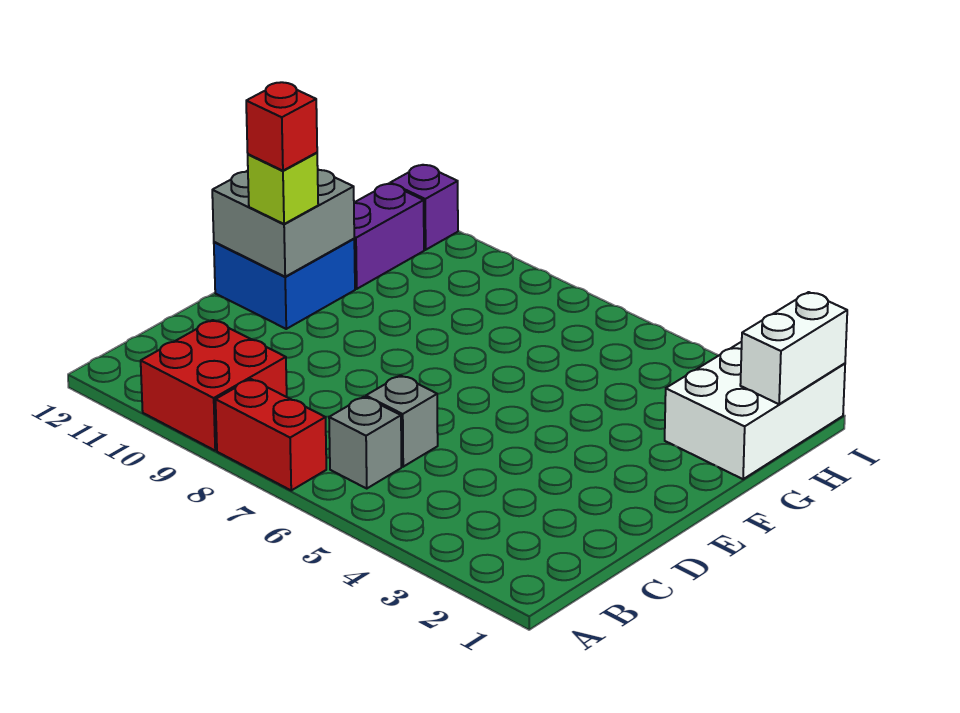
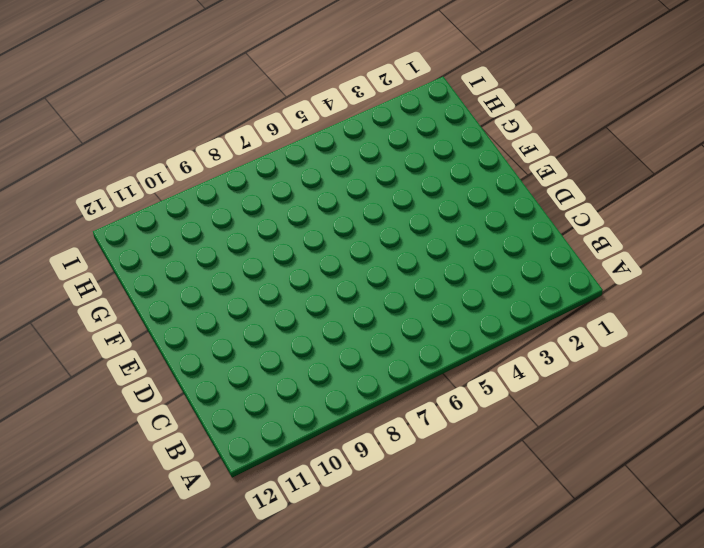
none -> red brick A7:A8 level 1
none -> red brick A9:B10 level 1
none -> grey brick B6 level 1

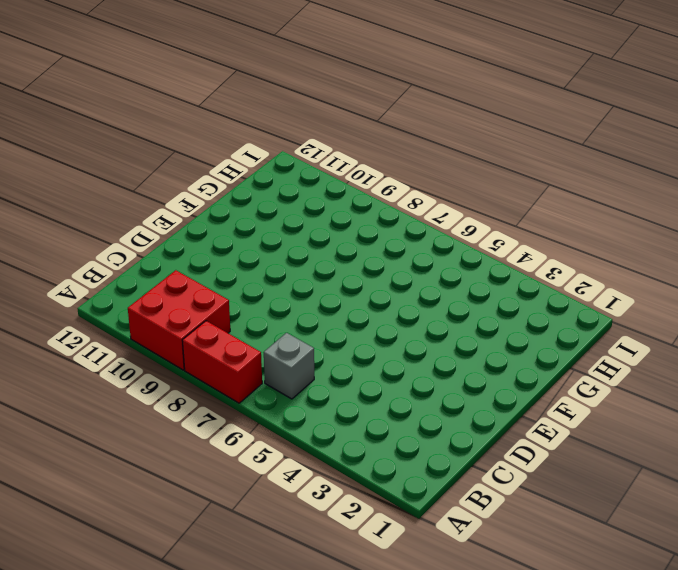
none -> grey brick C6 level 1
none -> blue brick E11:F12 level 1
none -> white brick G1:I2 level 1

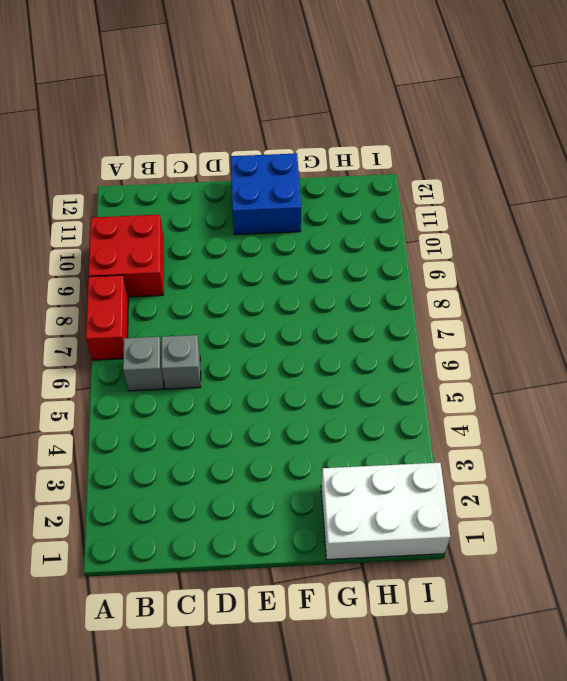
none -> purple brick G11:H11 level 1
none -> purple brick I11 level 1
none -> grey brick E11:F12 level 2

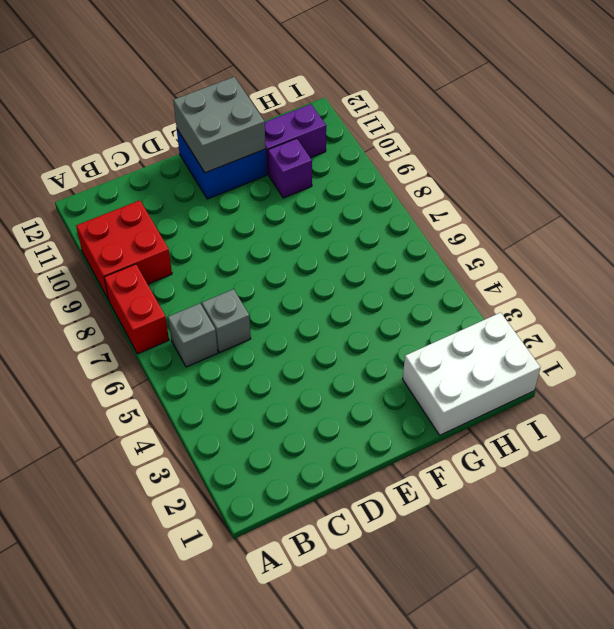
purple brick G10 level 1 -> purple brick I11 level 1
none -> white brick H1:I1 level 2
none -> lime brick E11 level 3
none -> red brick E11 level 4

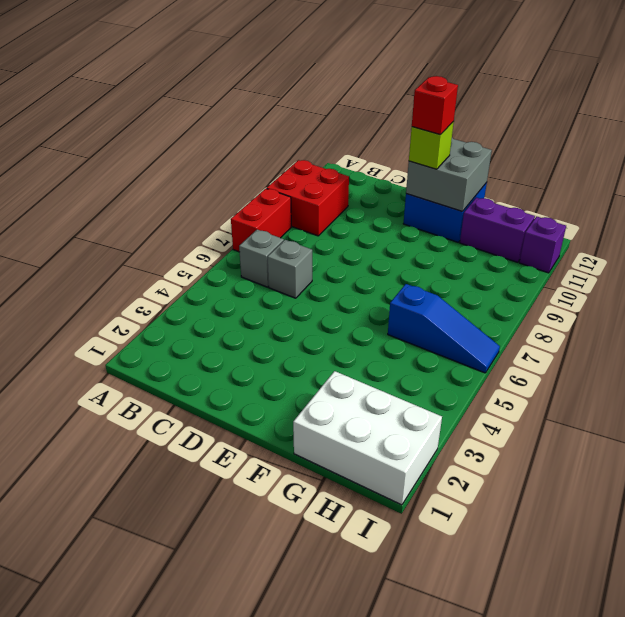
blue slope G6:I6 level 1 top G -> none
none -> white brick H1:I1 level 2

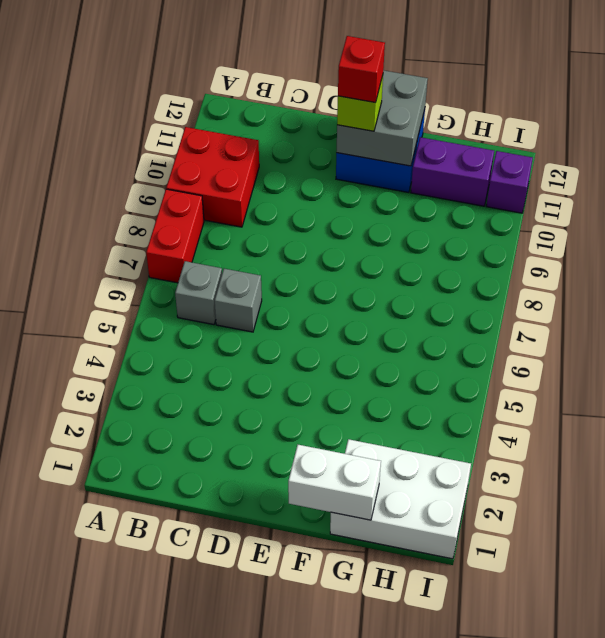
white brick F1:G1 level 2 -> white brick H1:I1 level 2

